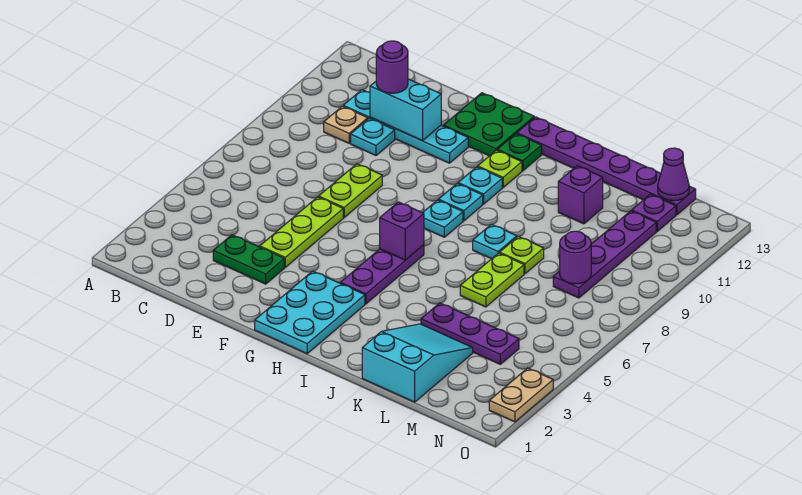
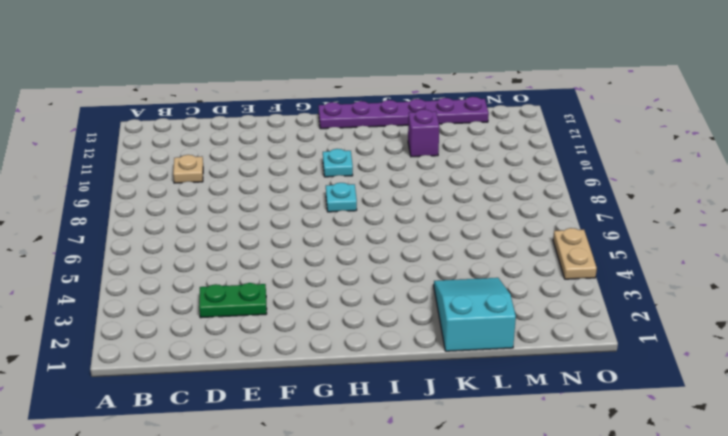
tan plate O4:O5 level 1 -> tan plate O2:O3 level 1
none -> cyan plate C11:F11 level 1
none -> cyan plate D10 level 1
none -> lime plate E4:E6 level 1

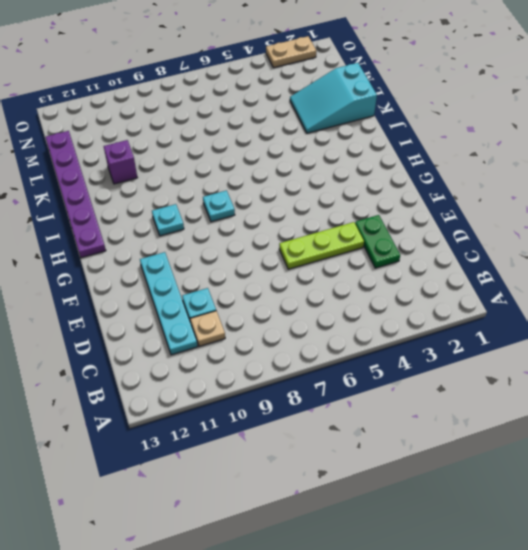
none -> lime plate E7:E8 level 1
none -> green plate F12:G13 level 1
none -> cyan plate G1:H3 level 1

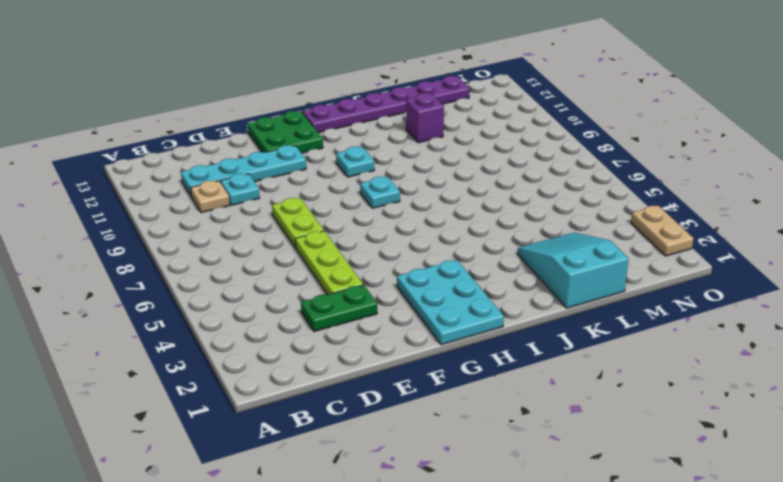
none -> purple plate H4:H6 level 1
none -> cyan plate H9 level 1
none -> lime plate H11 level 1

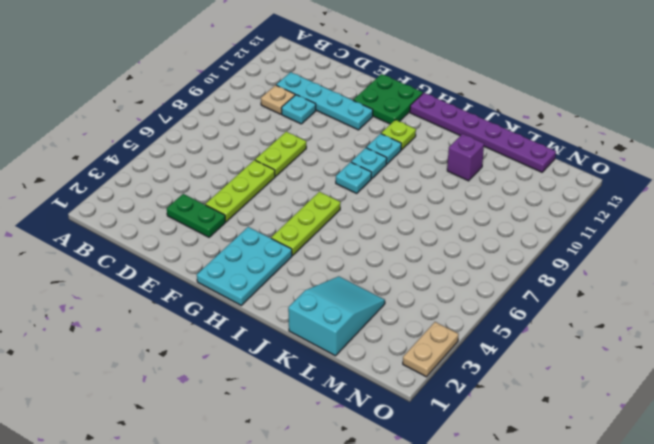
lime plate H4:H6 level 1 -> purple plate H4:H6 level 1
none -> green plate H12 level 1
none -> cyan plate J8 level 1
none -> purple plate K4:M4 level 1

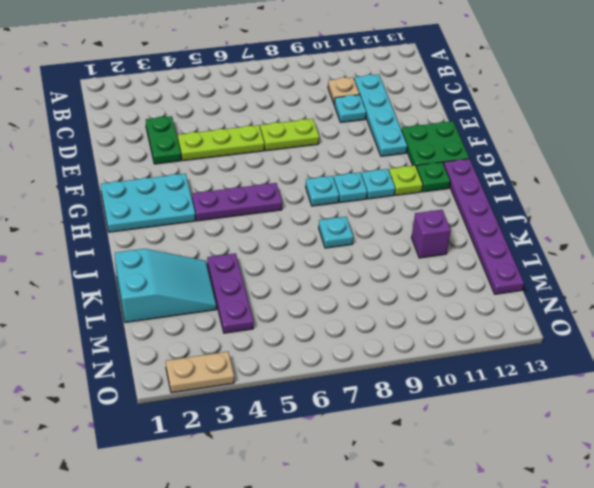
none -> lime plate K6:K7 level 1
none -> lime plate K8 level 1
none -> purple plate M8:M11 level 1

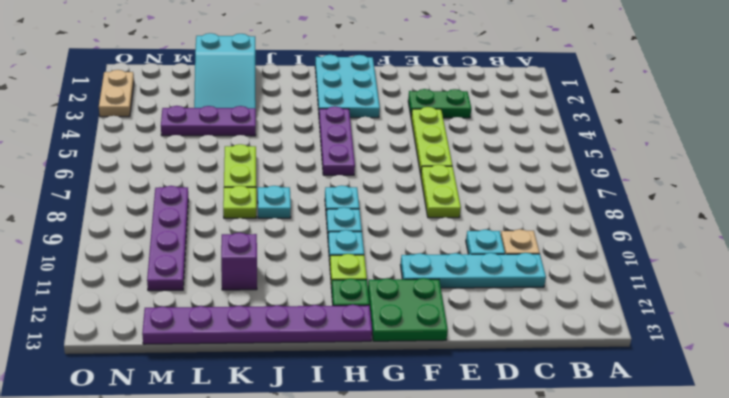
none -> purple plate M12 level 1
none -> cyan brick D11:E11 level 2
none -> purple brick H6 level 2

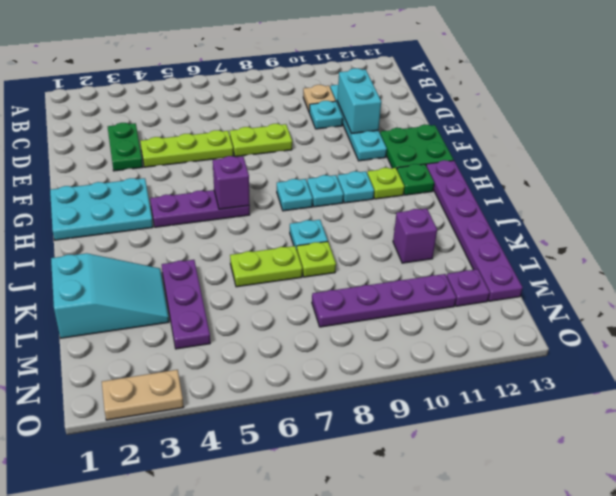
none -> purple round brick M8 level 2
none -> purple cone M13 level 2
none -> purple round brick D11 level 3

